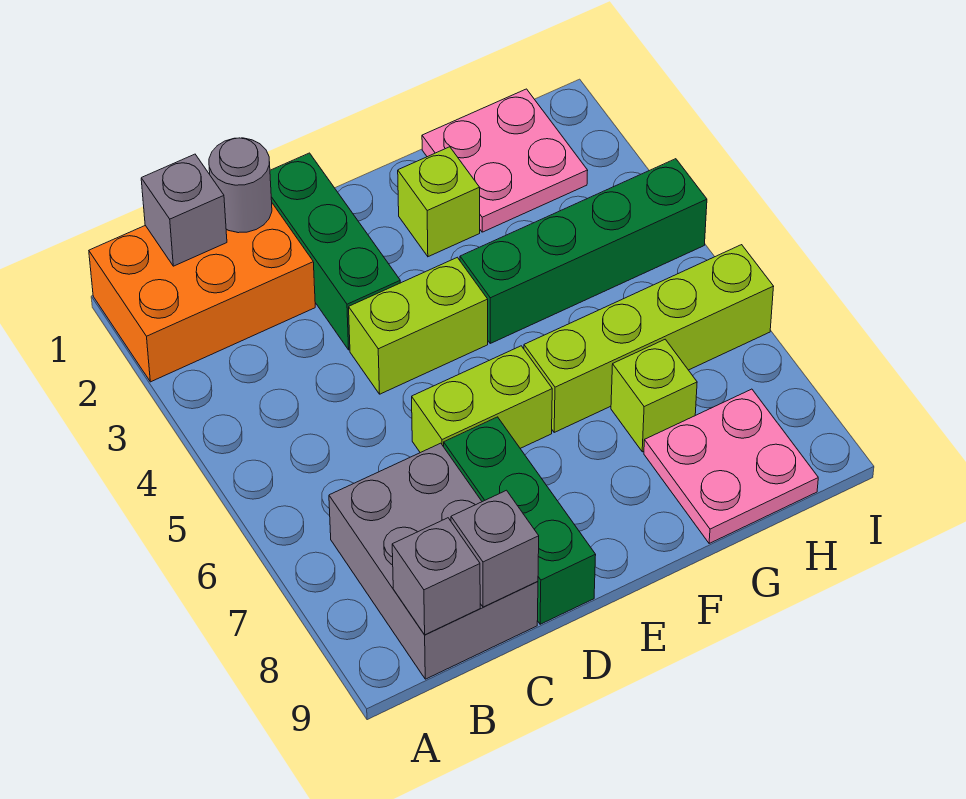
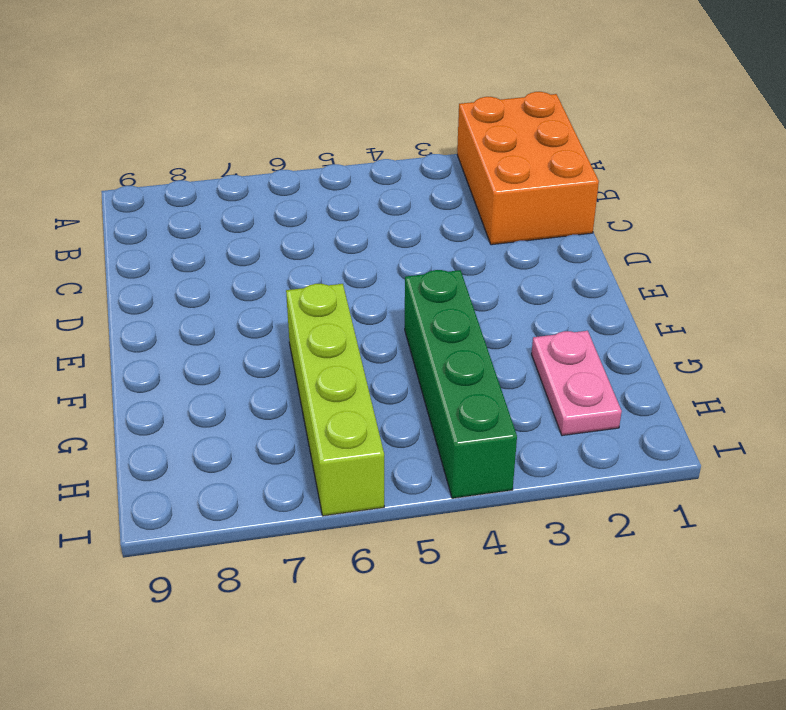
pink plate G2:H2 level 1 -> pink plate G1:H2 level 1
none -> grey brick B7:C9 level 1
none -> green brick D1:D3 level 1
none -> lime brick D4:E4 level 1

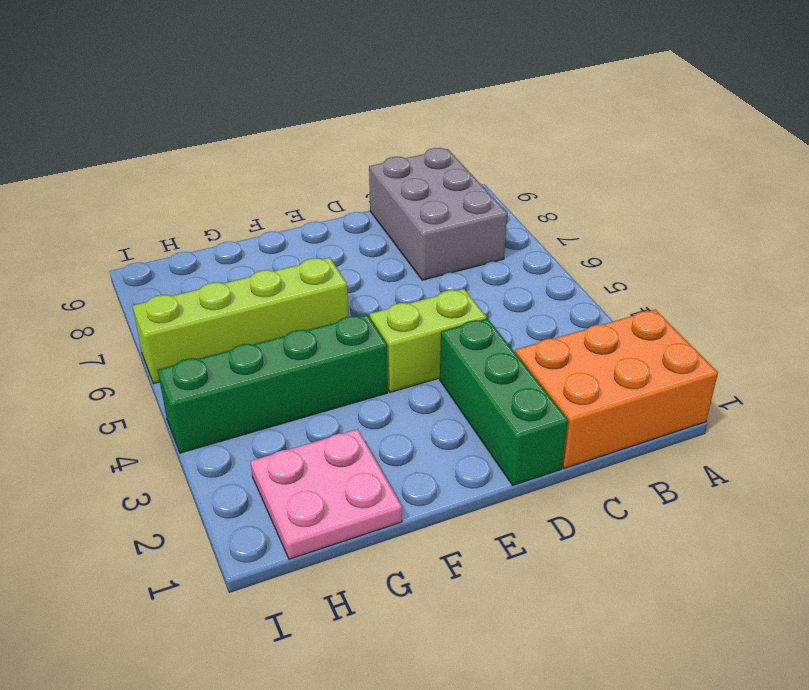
none -> lime brick D6:E6 level 1
none -> green brick D7:D9 level 1
none -> lime brick F2 level 1

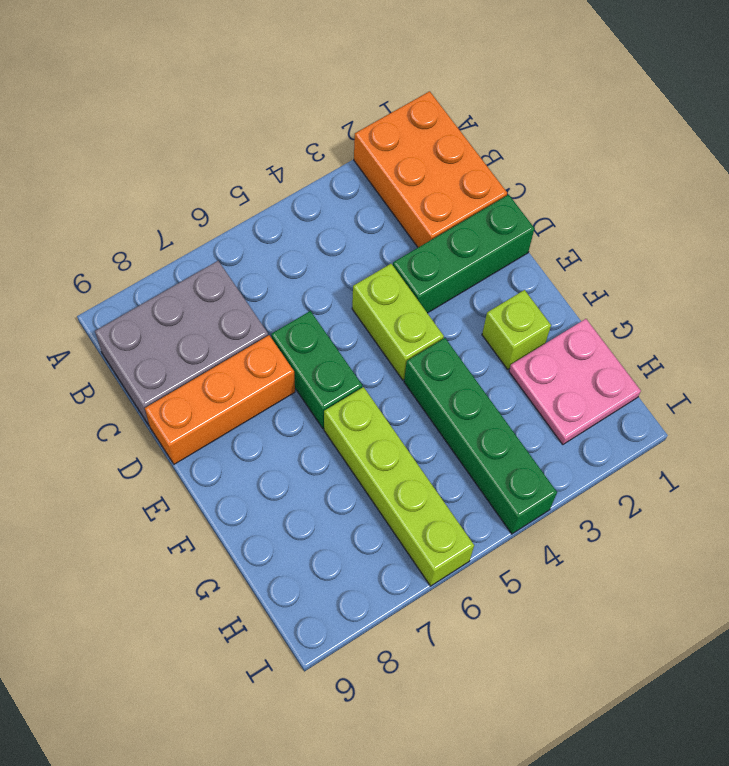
green brick D6:E6 level 1 -> lime brick D6:E6 level 1
orange brick D7:D9 level 1 -> green brick D7:D9 level 1
none -> lime brick G7 level 1
none -> pink plate G8:H9 level 1
none -> grey brick B1 level 2

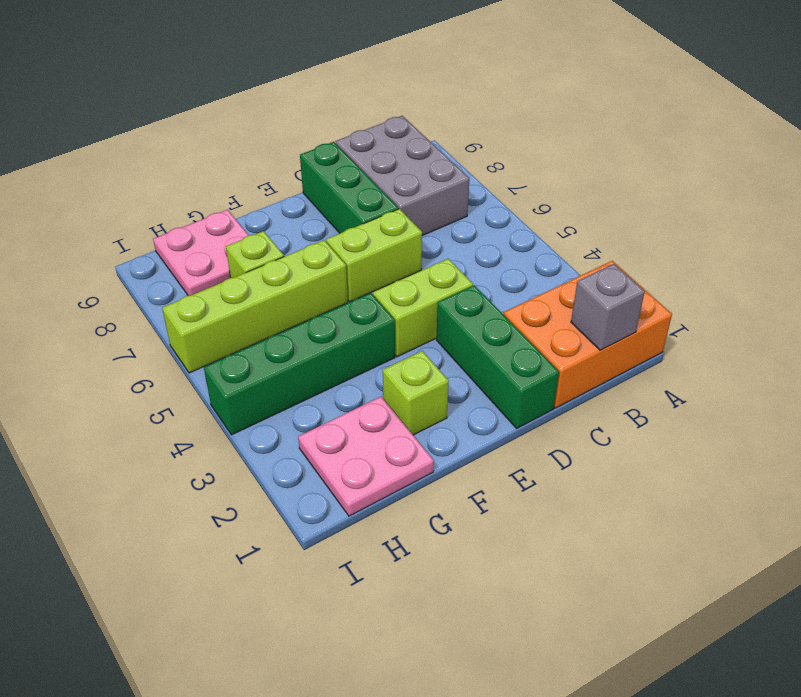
none -> grey brick B9 level 2
none -> grey round brick C1 level 2
none -> grey brick C9 level 2

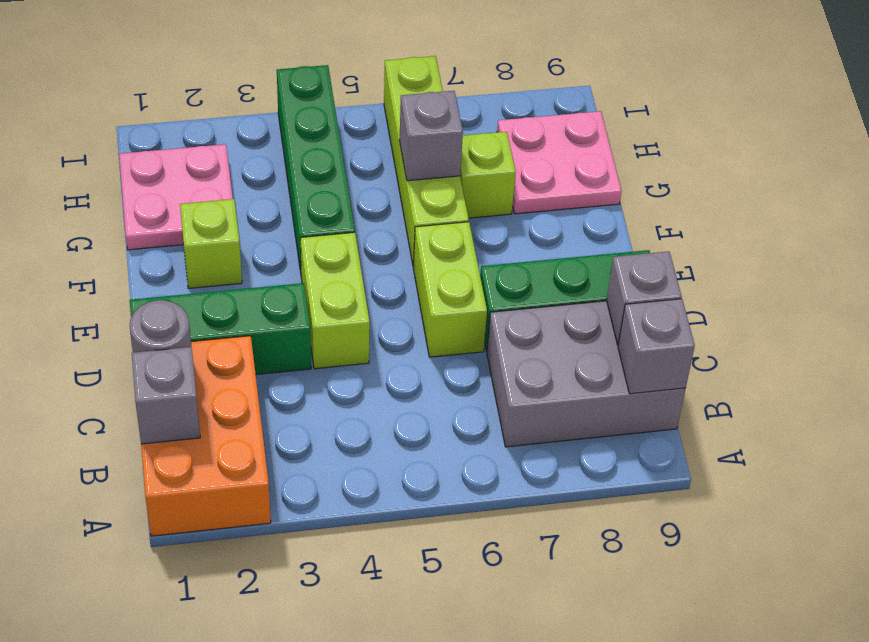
grey brick G6 level 2 -> none

